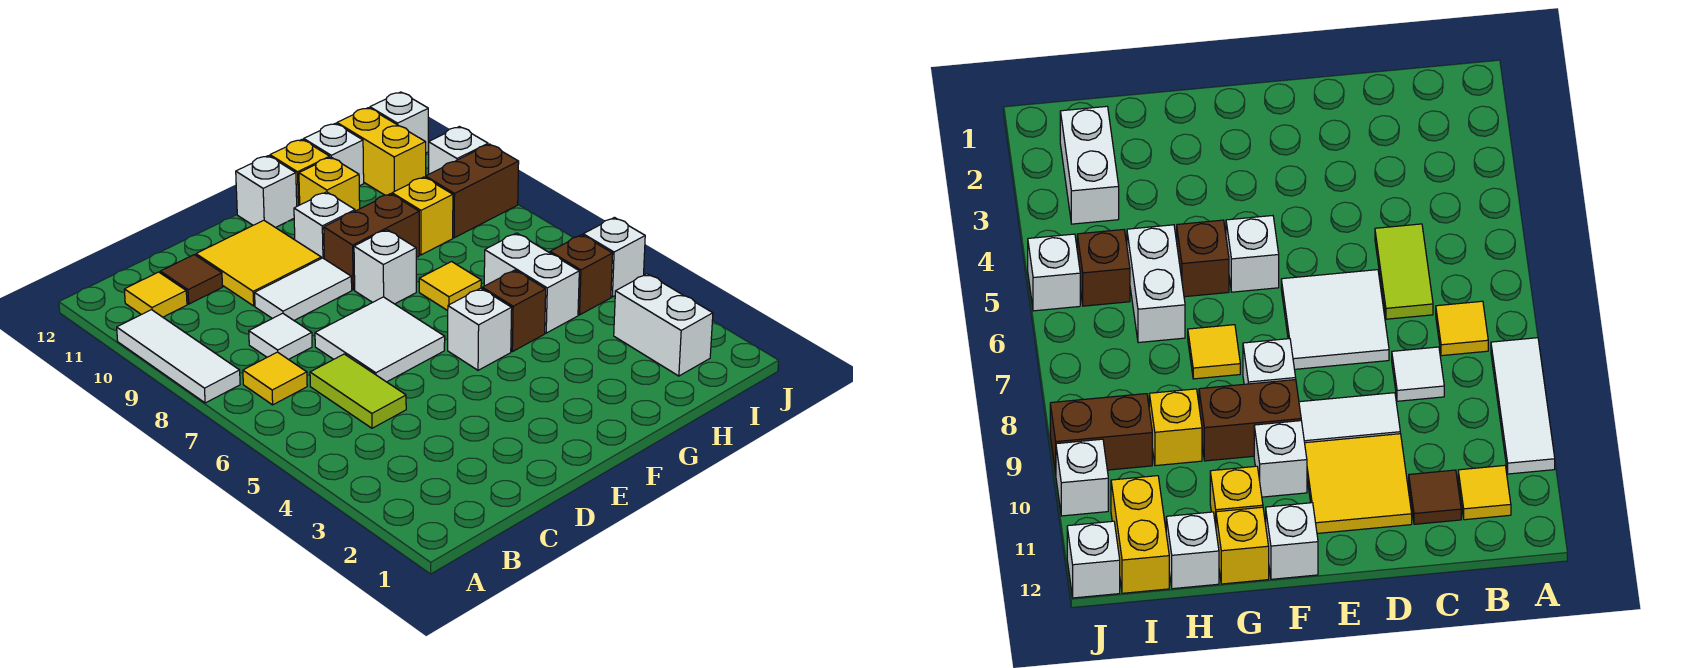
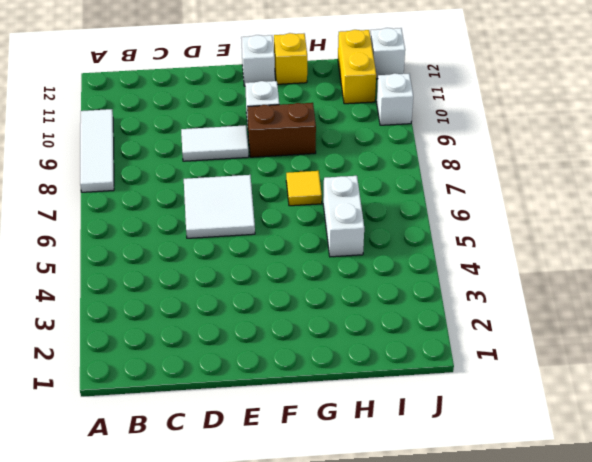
none -> yellow tile B7 level 1
none -> yellow tile B11 level 1
none -> lime tile C5:C6 level 1

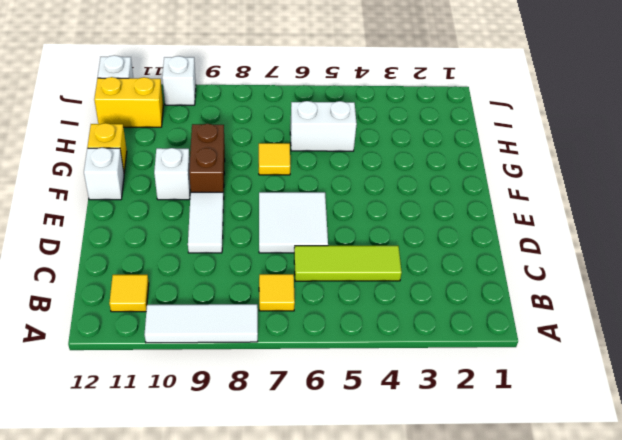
lime tile C4:C6 level 1 -> lime tile C5:C6 level 1
none -> white tile C8 level 1
none -> brown tile C11 level 1
none -> yellow tile D10:E11 level 1

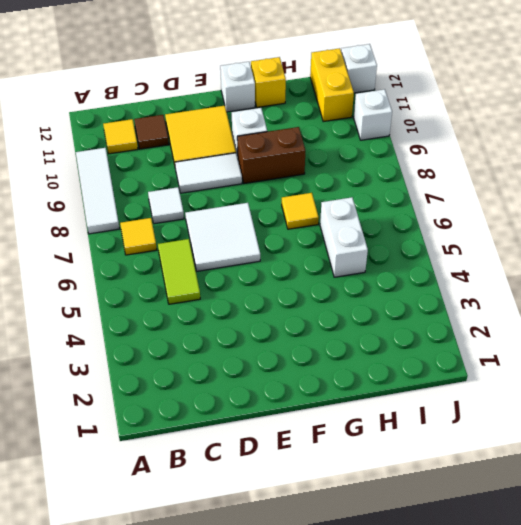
none -> white brick F5 level 1
none -> white brick F8 level 1
none -> brown brick G5 level 1

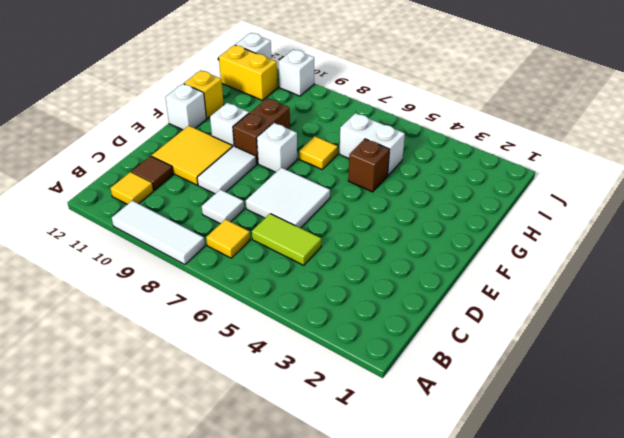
none -> white brick F5 level 1
none -> yellow brick G11 level 1
none -> yellow brick H9 level 1

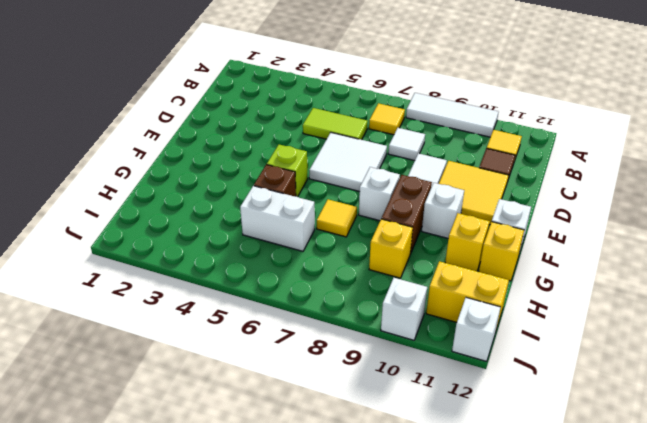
lime brick F5 level 1 -> white brick F5 level 1
none -> white brick H12 level 1
none -> white brick I2:I3 level 1
none -> brown brick I5 level 1

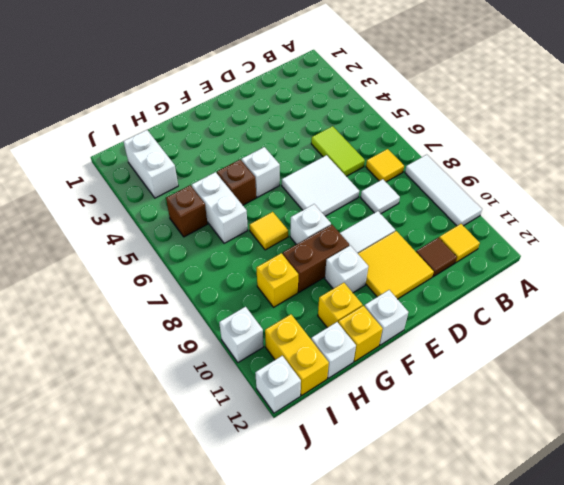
none -> brown brick I9:J9 level 1
none -> white brick J5 level 1

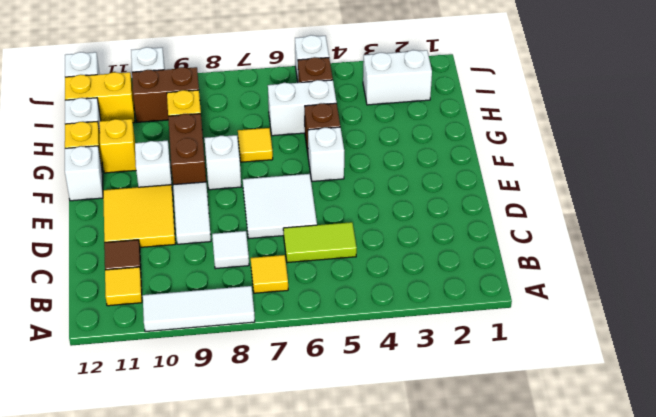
brown brick I9:I10 level 1 -> brown brick I9:J9 level 1

